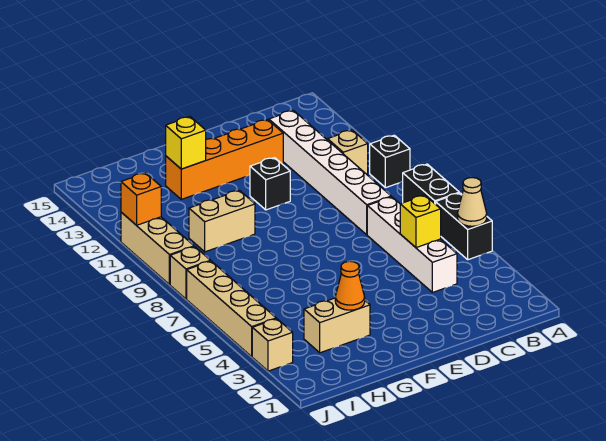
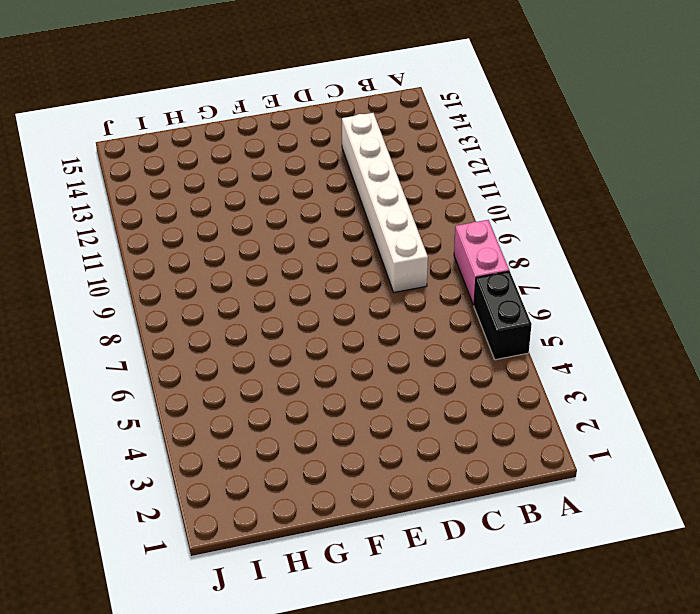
pink brick A7:A8 level 1 -> black brick A7:A8 level 1
none -> black brick A10 level 1
none -> tan brick B11 level 1
none -> white brick C4:C7 level 1

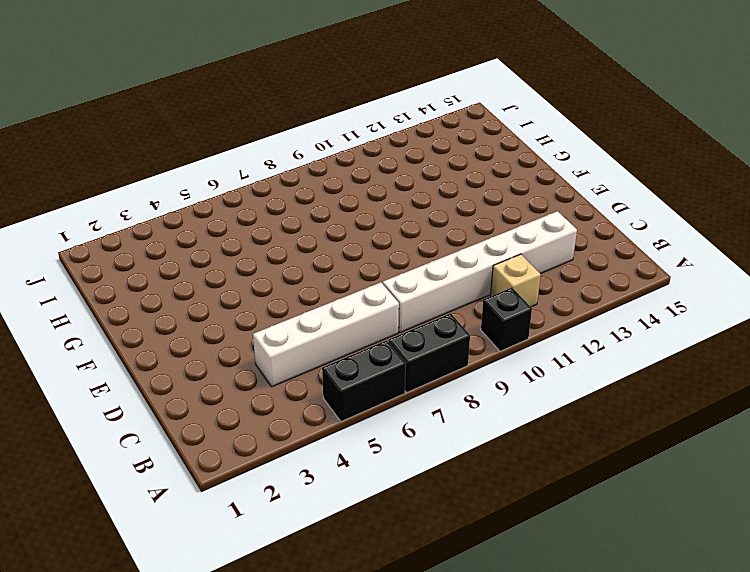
none -> orange brick D13:G13 level 1
none -> black brick E11 level 1
none -> tan brick G3:H3 level 1

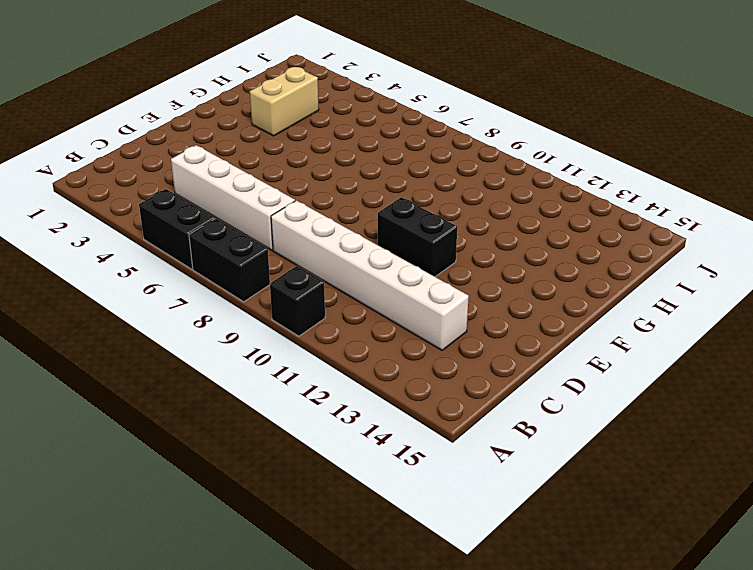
black brick E10:E11 level 1 -> black brick E11 level 1
none -> tan brick B11 level 1
none -> orange brick D13:G13 level 1
none -> tan brick G10:H10 level 1

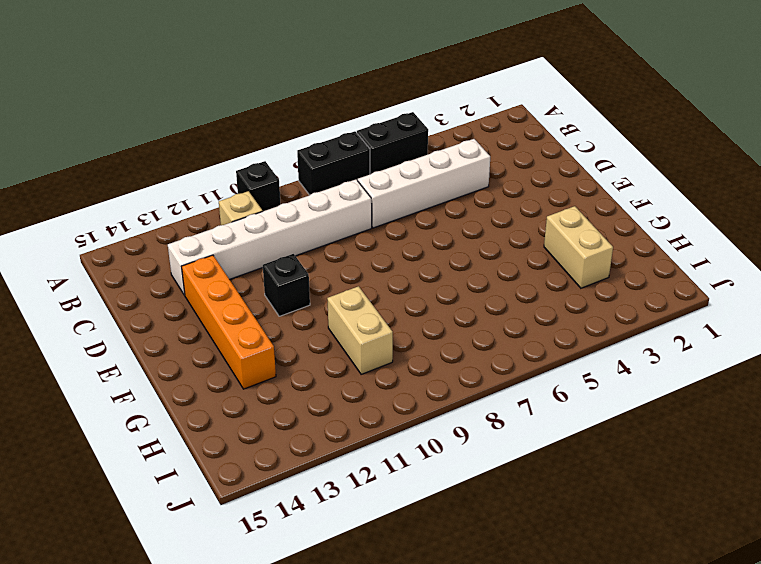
none -> tan brick J3 level 1
none -> tan brick J4:J7 level 1
none -> tan brick J8 level 1

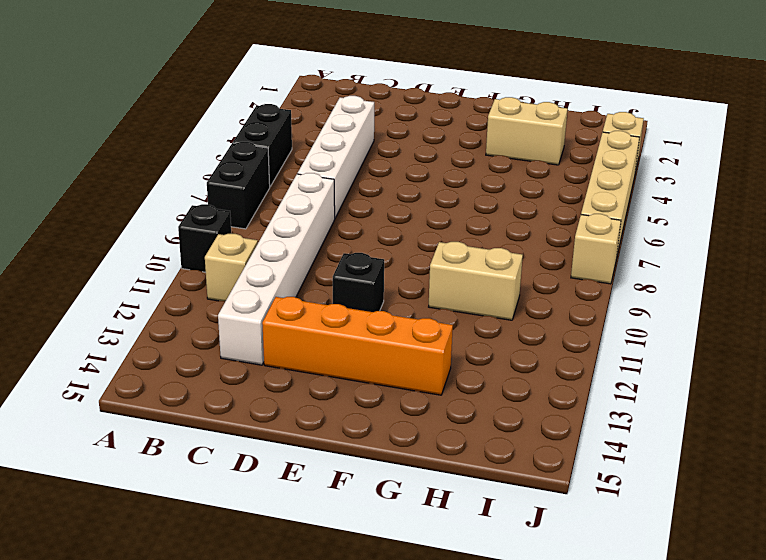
none -> tan brick J9:J11 level 1
none -> tan cone A5 level 2
none -> yellow brick C5 level 2

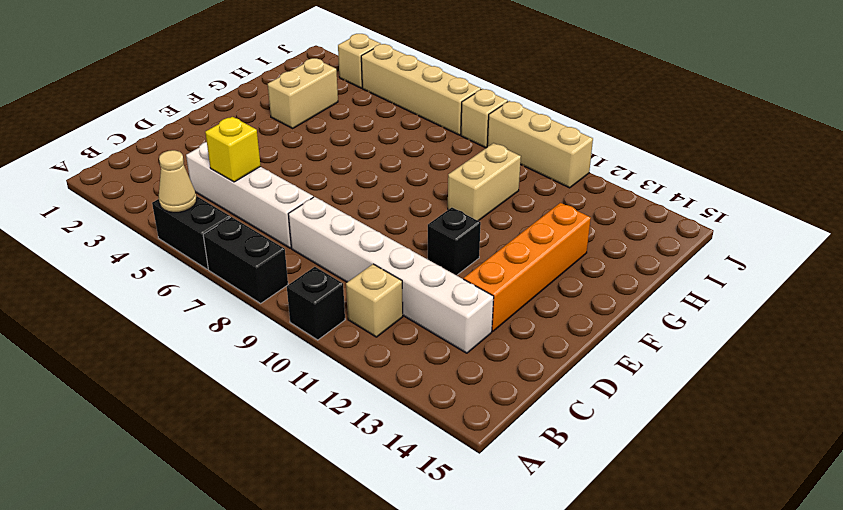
none -> orange cone G3 level 2
none -> yellow brick G13 level 2
none -> orange brick J11 level 2

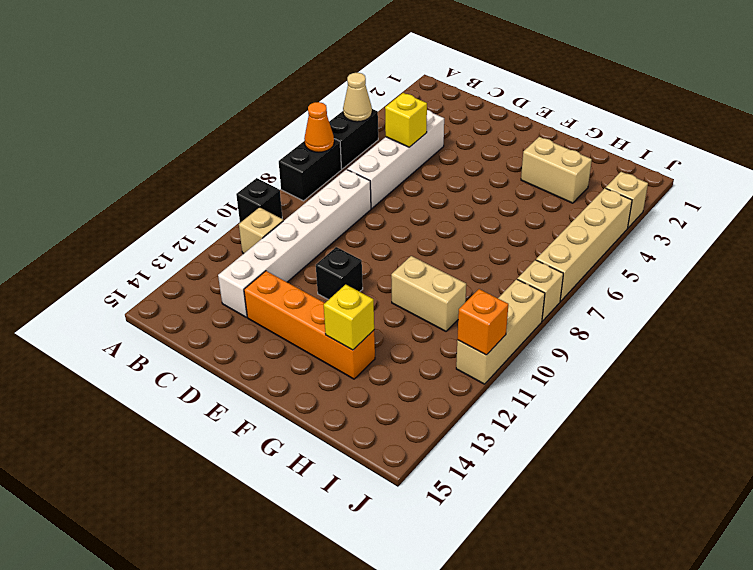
orange cone A7 level 2 -> orange cone G3 level 2

